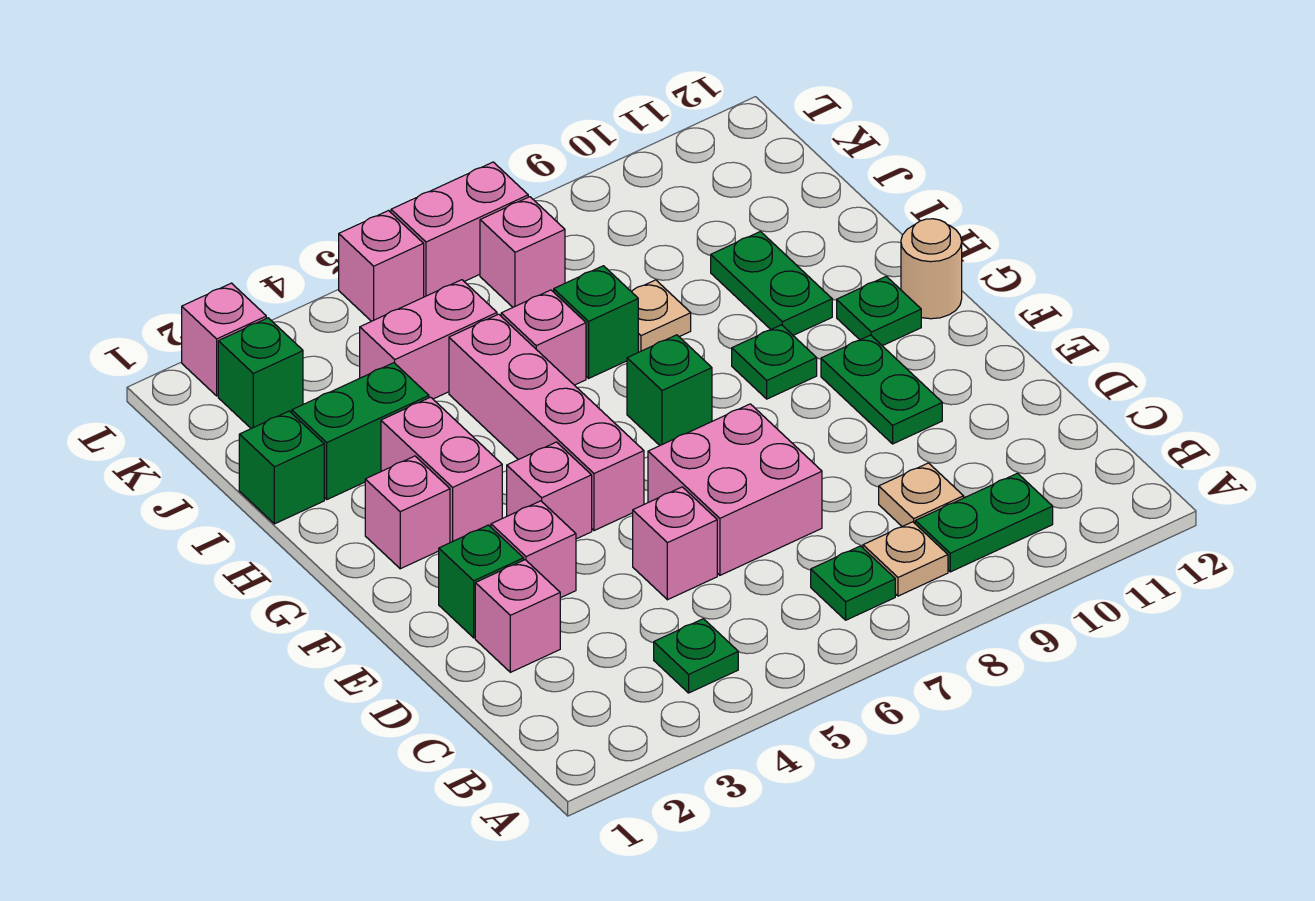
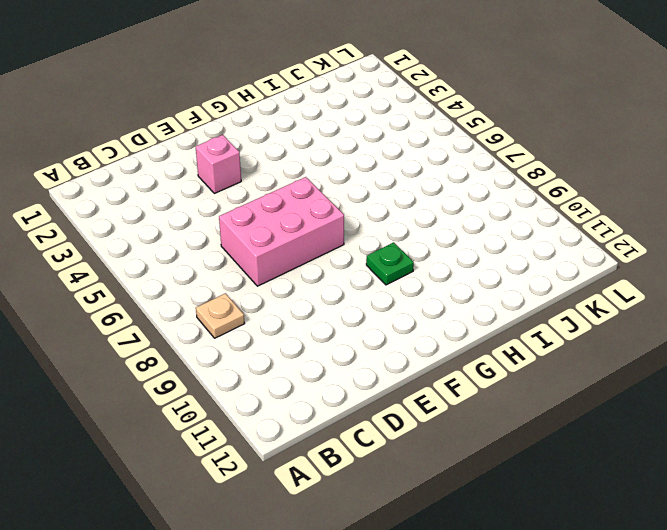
pink brick D6:F7 level 1 -> pink brick D6:E7 level 1
none -> green plate B4 level 1
none -> green plate B7 level 1
none -> green plate B9:B10 level 1
none -> tan plate C9 level 1

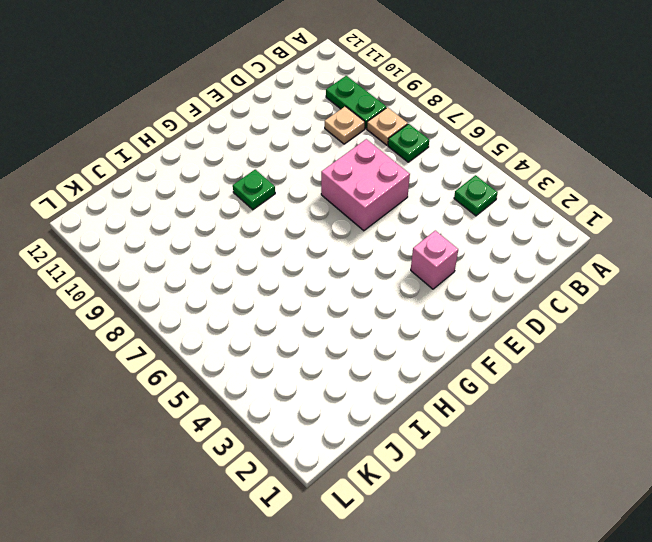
none -> pink brick D2 level 1
none -> pink brick D5 level 1
none -> green brick E2 level 1
none -> green plate E10:F10 level 1

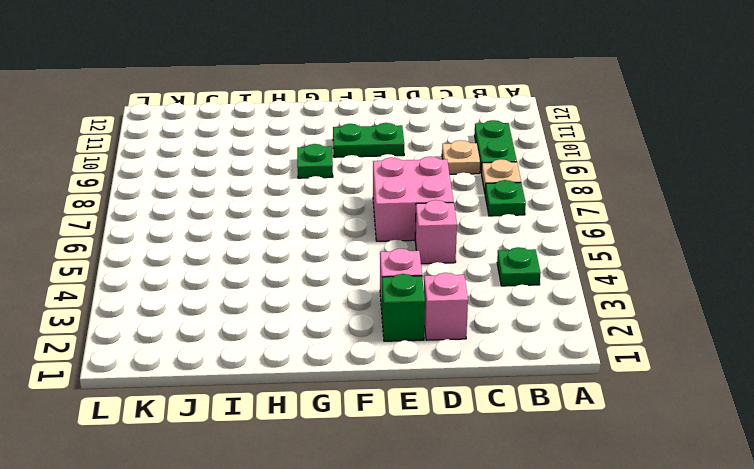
none -> pink brick F4 level 1
none -> pink brick F5:I5 level 1
none -> pink brick G2 level 1
none -> pink brick G3:H3 level 1

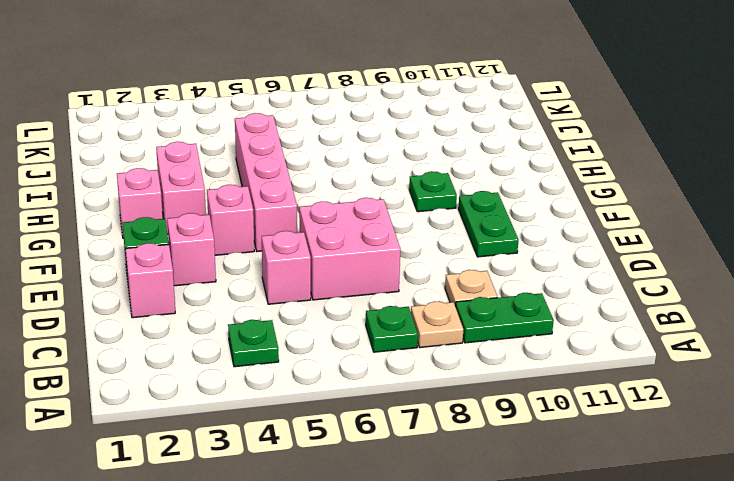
none -> green brick G7 level 1
none -> green plate G11 level 1
none -> tan round brick G12 level 1
none -> green plate H10:I10 level 1

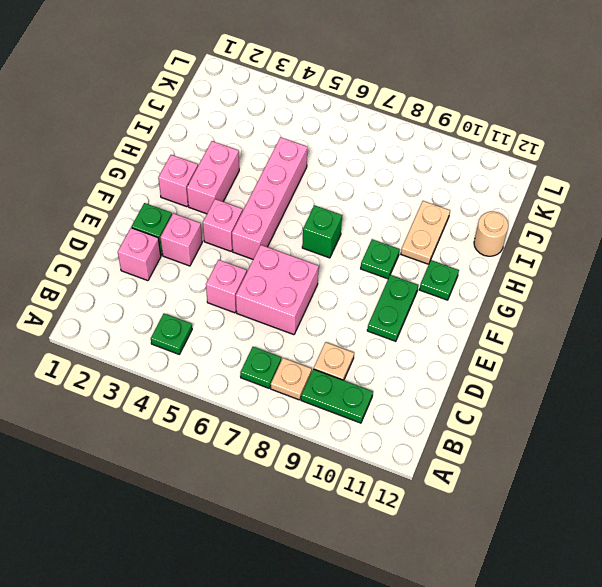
tan plate H10:I10 level 1 -> green plate H10:I10 level 1
tan round brick I12 level 1 -> tan round brick G12 level 1
none -> green brick I1 level 1
none -> green brick I2:I3 level 1
none -> pink brick I6 level 1
none -> green brick I7 level 1

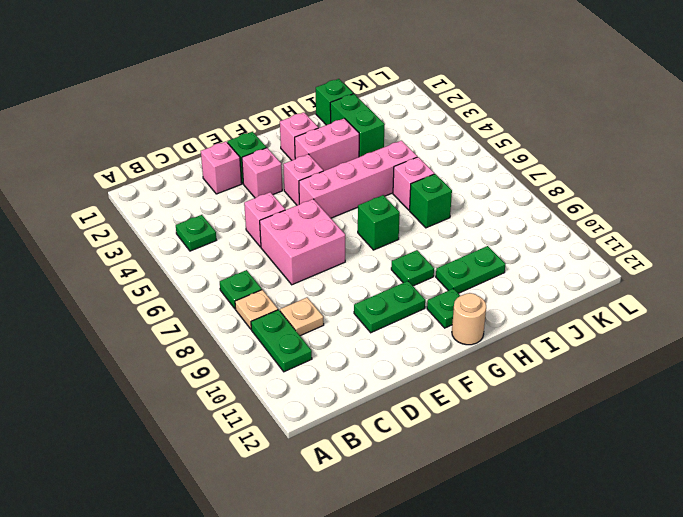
none -> tan plate I8 level 1
none -> pink brick J4:J5 level 1
none -> green brick K2 level 1
none -> pink brick K7 level 1

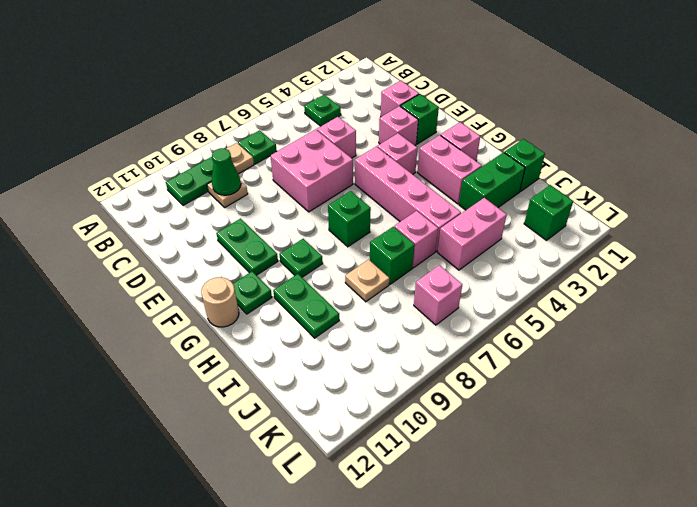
green cone C9 level 2 -> none
none -> pink brick L2 level 1
none -> pink brick L5 level 1
none -> pink brick L6:L7 level 1

